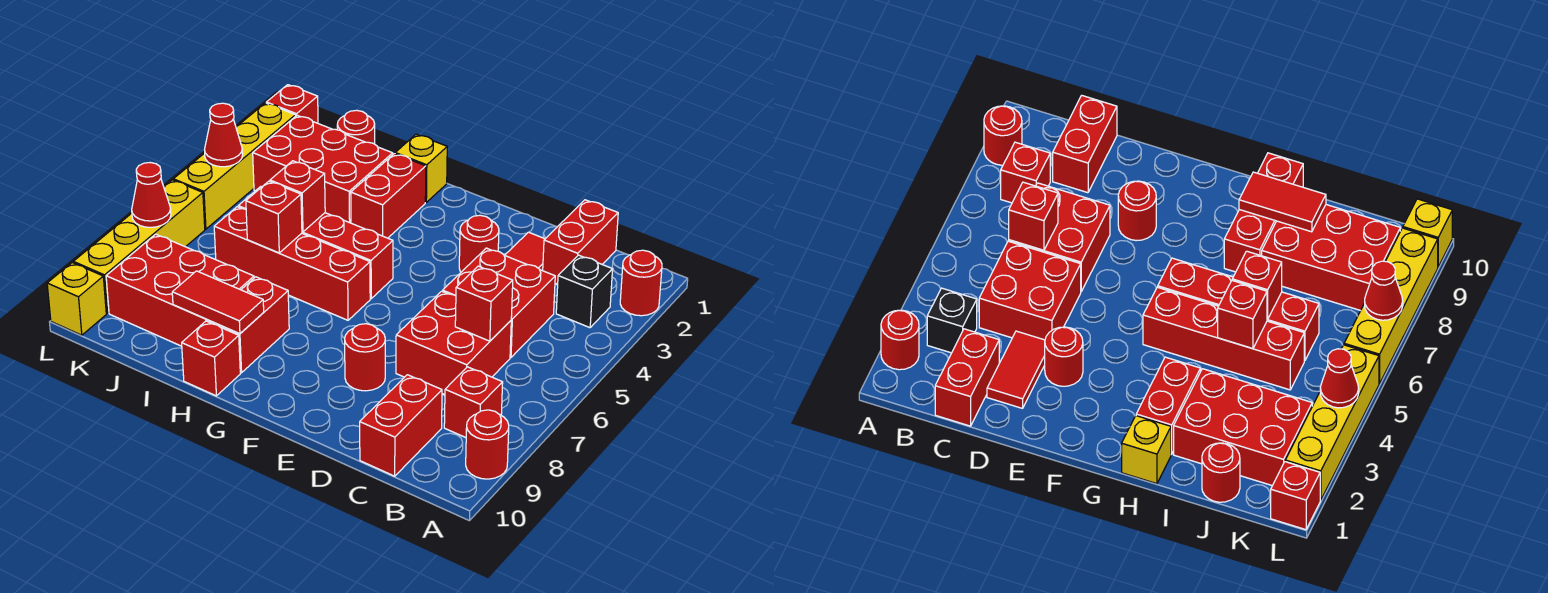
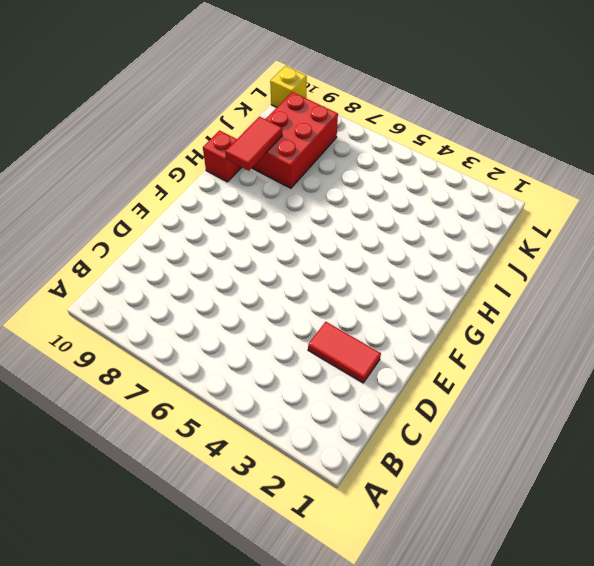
none -> red round brick A2 level 1
none -> red round brick A9 level 1
none -> black brick B3 level 1
none -> red brick B8 level 1

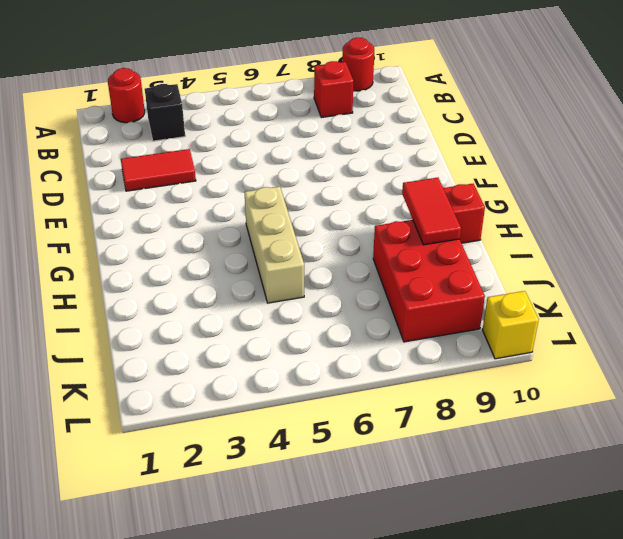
tan brick G5:I5 level 1 -> red brick G5:J5 level 1
none -> red brick C1:C2 level 1
none -> red brick C4:D5 level 1
none -> red brick C6:D7 level 1
none -> red brick C9:C10 level 1

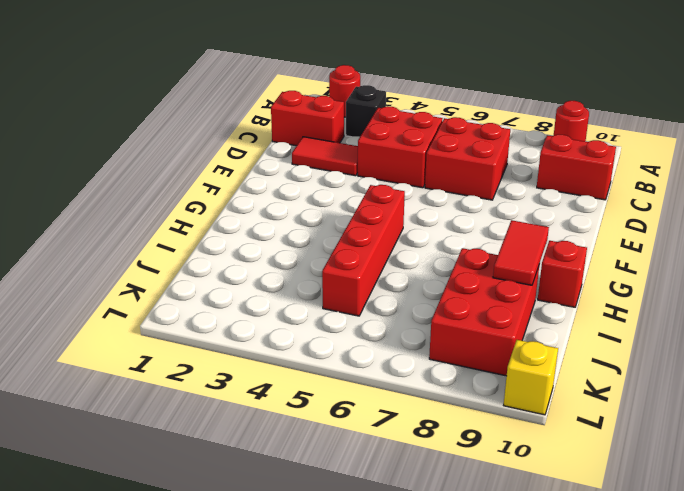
none -> red brick B8 level 1
none -> red round brick E3 level 1
none -> red round brick E8 level 1
none -> red brick G6:J6 level 1

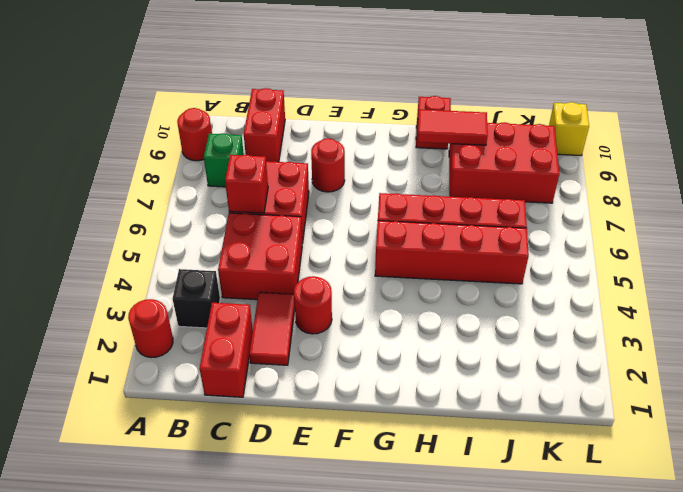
green brick B8 level 1 -> red brick B8 level 1
none -> yellow brick H1 level 1
none -> red brick H2:H3 level 1
none -> red brick H8:H9 level 1
none -> red brick I2:K3 level 1

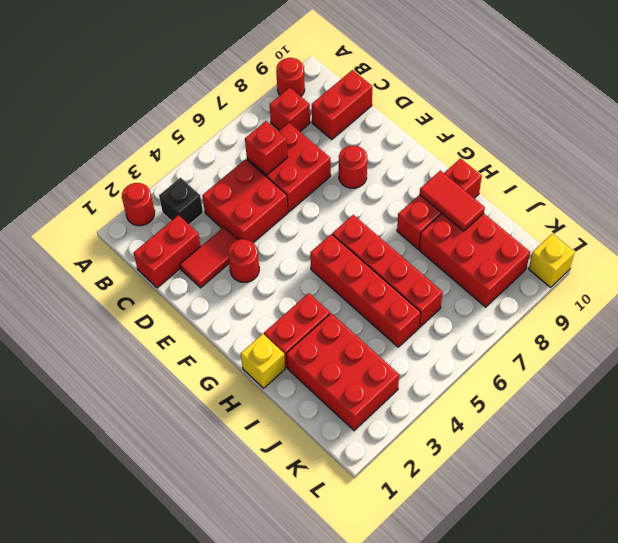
none -> red round brick J1 level 1
none -> red brick L1 level 1
none -> yellow brick L2:L5 level 1
none -> yellow brick L6:L9 level 1

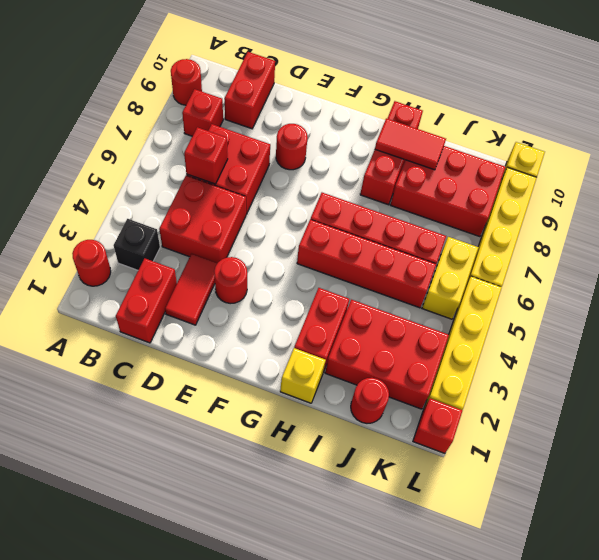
yellow brick K5:K6 level 1 -> none
none -> red brick I5 level 2
none -> red brick I6 level 2
none -> red cone L4 level 2
none -> red cone L7 level 2

